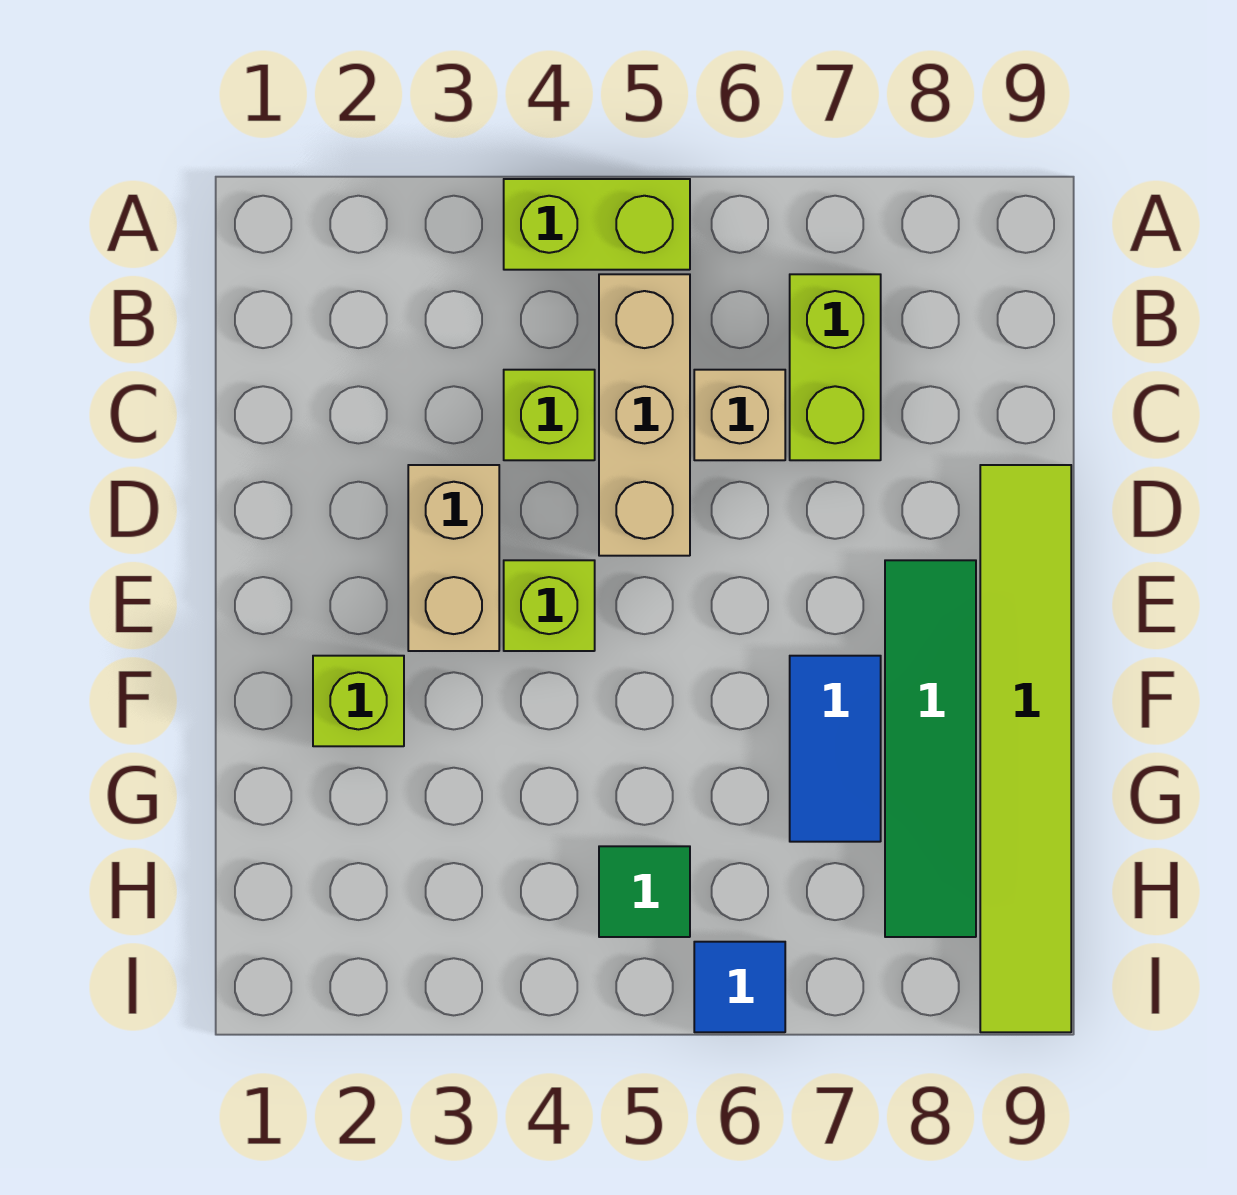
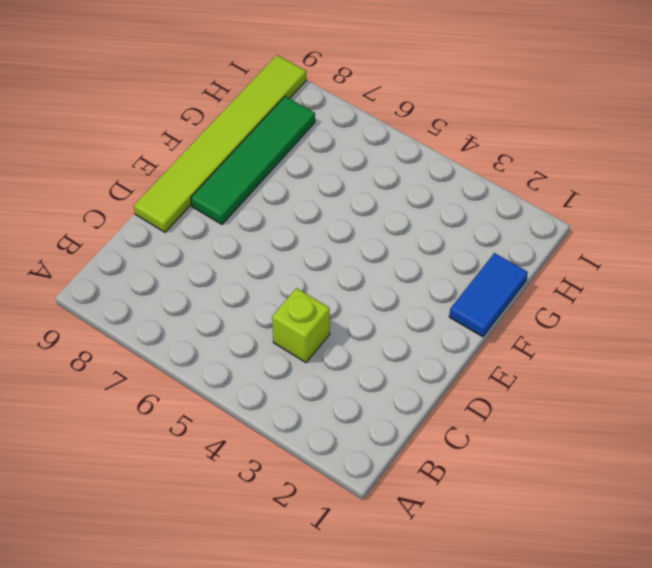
blue tile F1:G1 level 1 -> blue tile F7:G7 level 1
none -> lime brick A4:A5 level 1
none -> tan brick B5:D5 level 1
none -> lime brick B7:C7 level 1

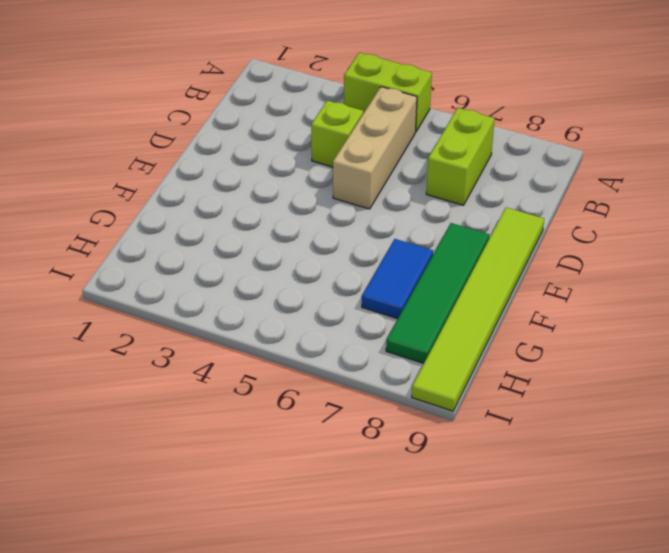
none -> tan brick C6 level 1
none -> tan brick D3:E3 level 1
none -> lime brick E4 level 1

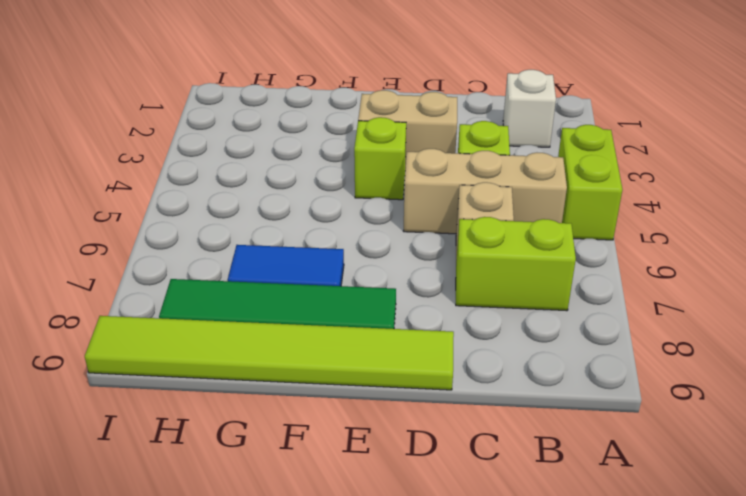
white brick B2 level 1 -> none
none -> lime brick F2 level 1
none -> green tile H5 level 1
none -> blue tile I6 level 1

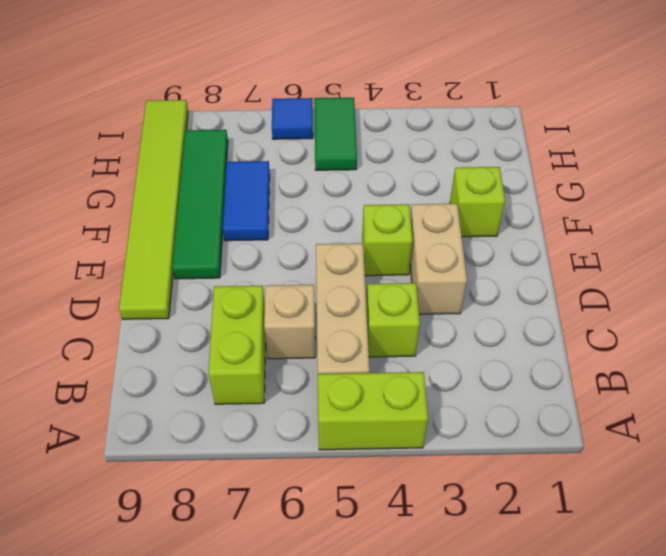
green tile H5:I5 level 1 -> green tile H5 level 1

